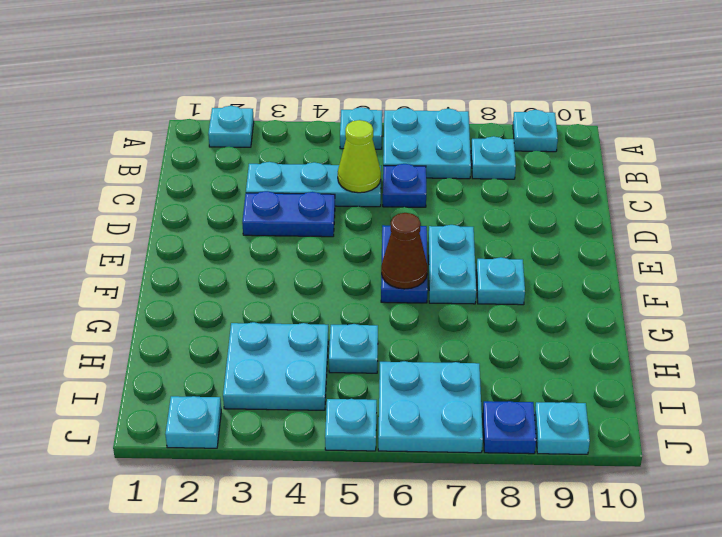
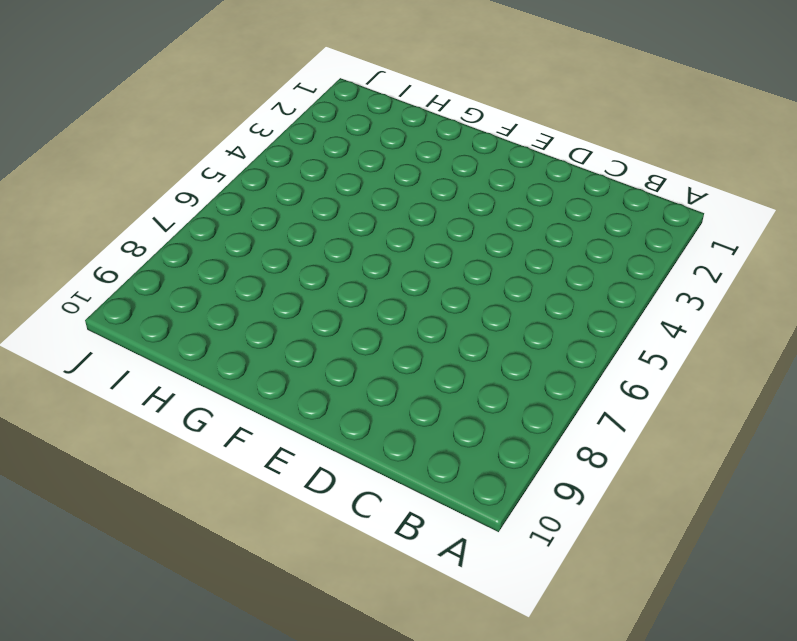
none -> cyan plate A2 level 1
none -> cyan plate A5 level 1
none -> cyan plate A6:B7 level 1

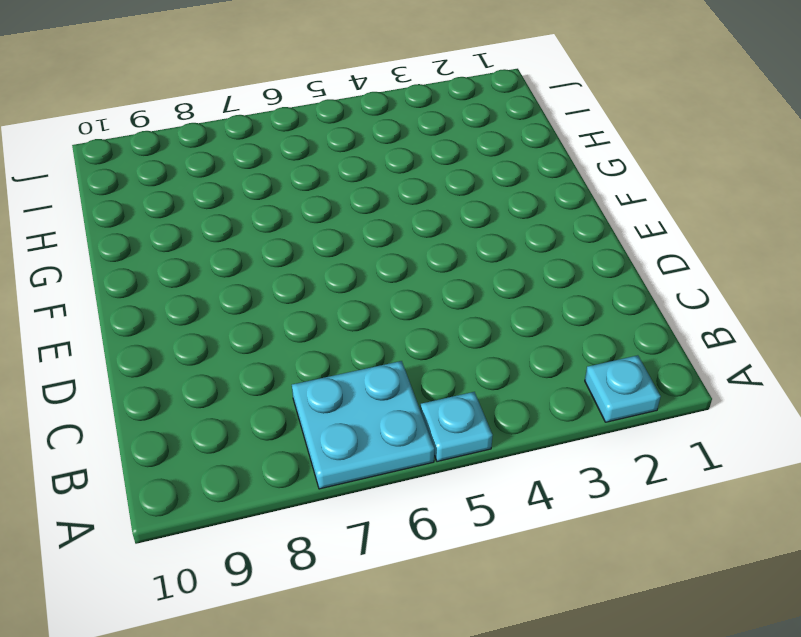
none -> cyan plate A9 level 1
none -> cyan plate B8 level 1
none -> cyan plate C3:C5 level 1

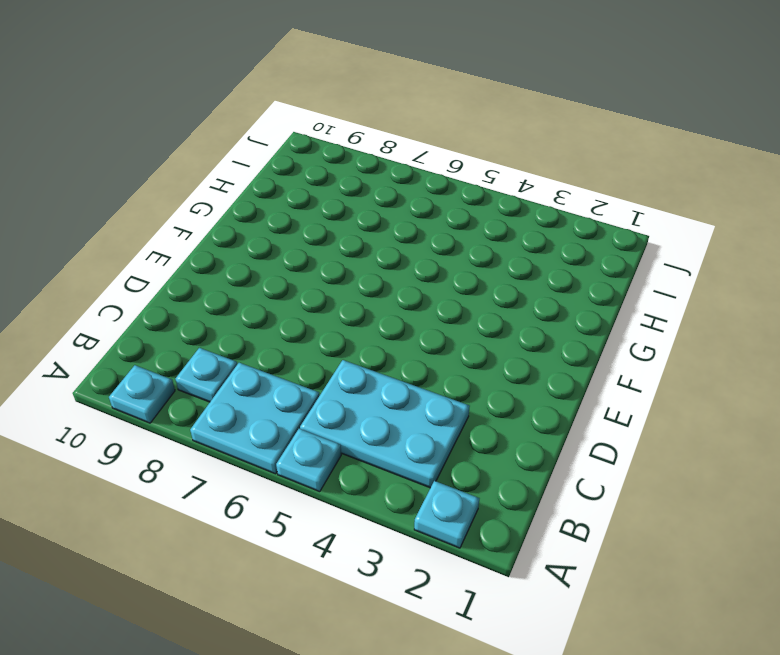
cyan plate B3:C5 level 1 -> cyan plate C3:C5 level 1
none -> blue plate C6 level 1
none -> blue plate D3:D4 level 1
none -> blue plate E6:F6 level 1

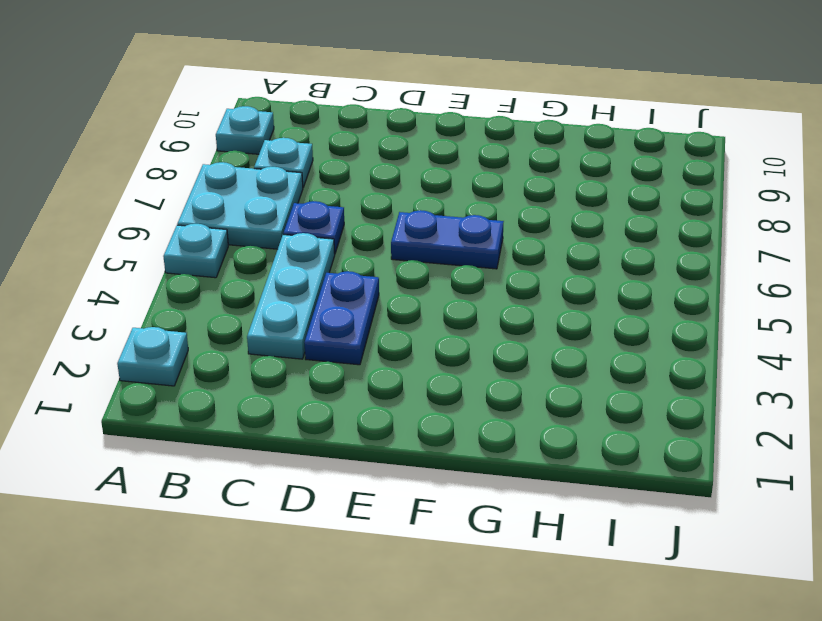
none -> cyan plate E7:F7 level 1
none -> cyan plate F8 level 1
none -> cyan plate H3:I4 level 1

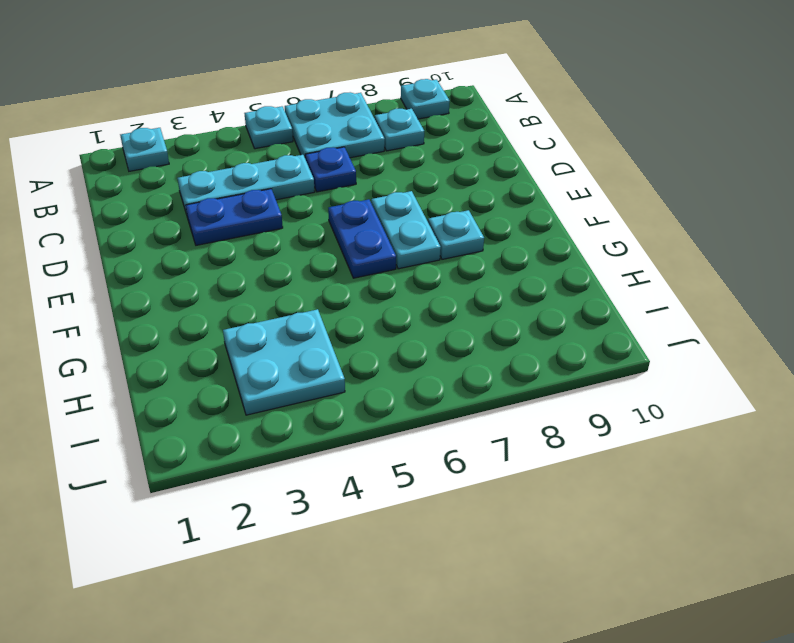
none -> cyan plate H5 level 1
none -> cyan plate I6:J7 level 1
none -> cyan plate J2 level 1

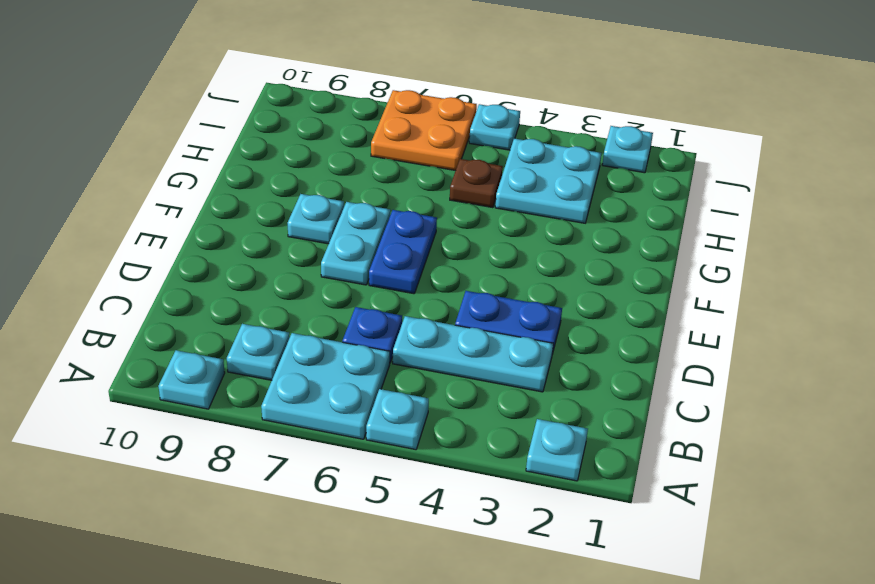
brown plate H5 level 1 -> cyan plate H5 level 1
orange plate I6:J7 level 1 -> cyan plate I6:J7 level 1
none -> blue plate J8 level 1
none -> cyan plate J9 level 1
none -> lime cone C5 level 2

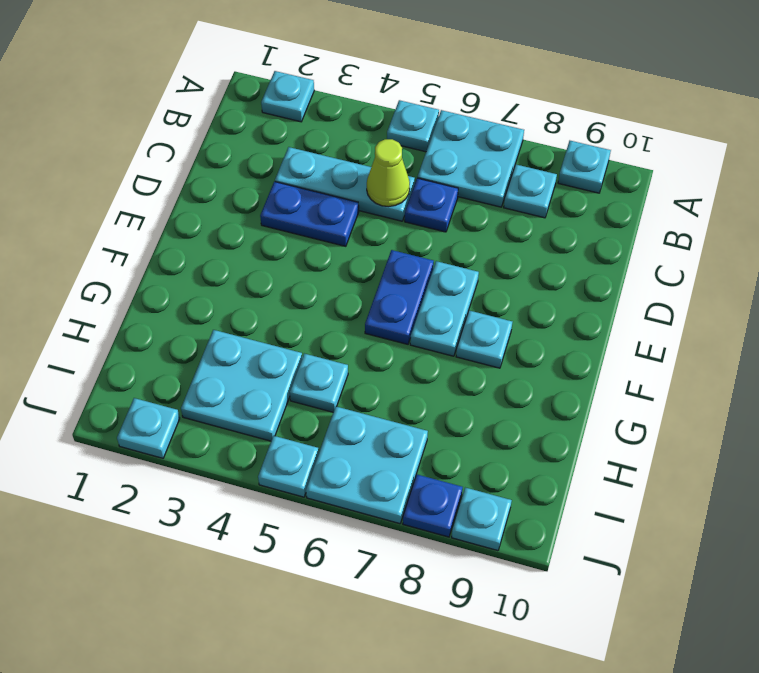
none -> brown cone F6 level 2

